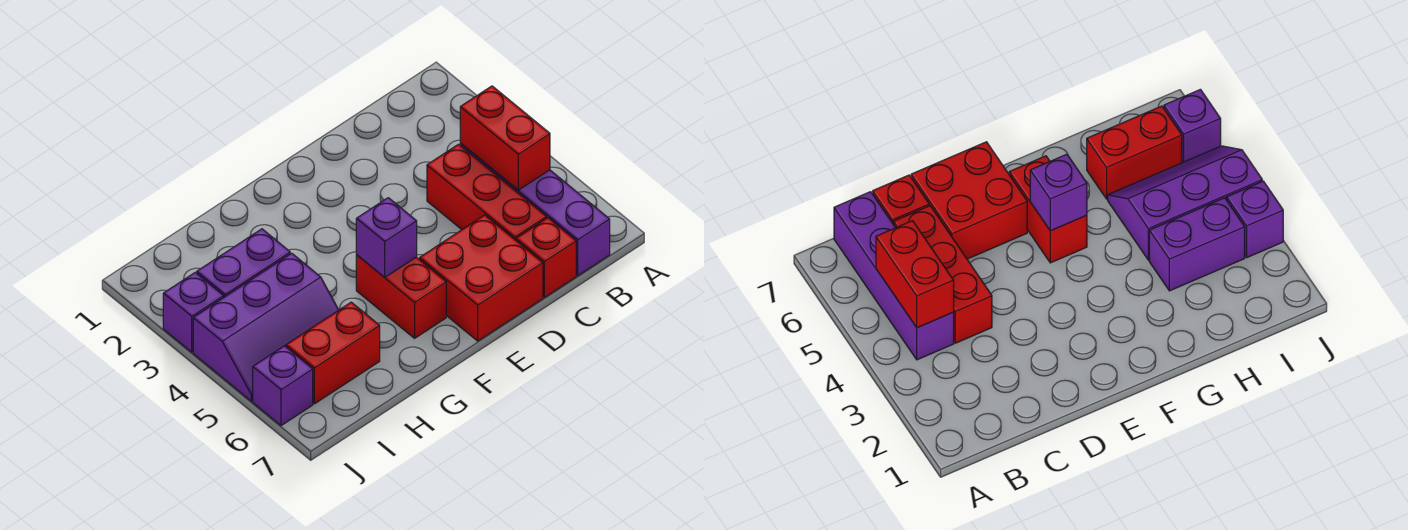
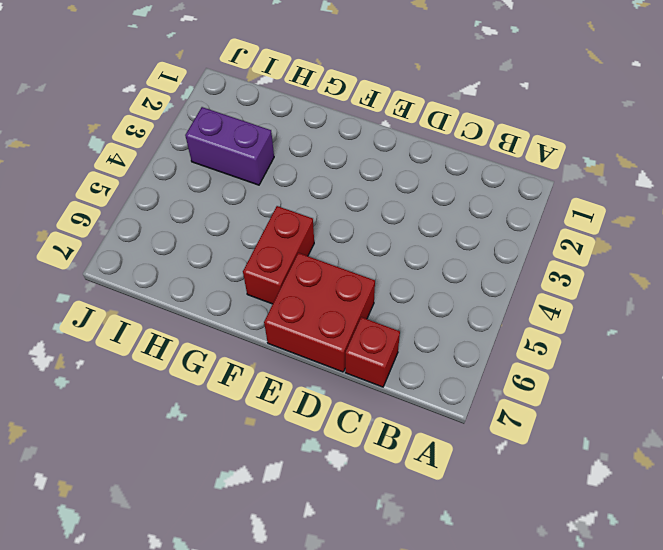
none -> purple brick B4:B7 level 1
none -> red brick C4:C6 level 1
none -> purple slope H4:J5 level 1 top 4

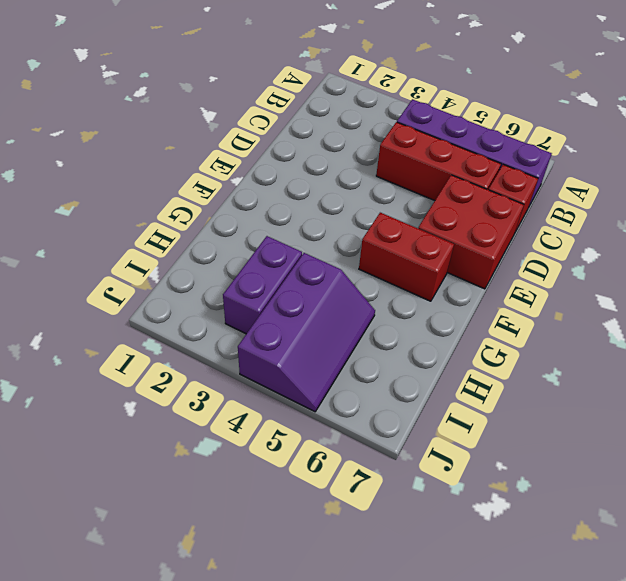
none -> red brick H6:I6 level 1
none -> purple brick J3 level 1
none -> purple brick J6 level 1

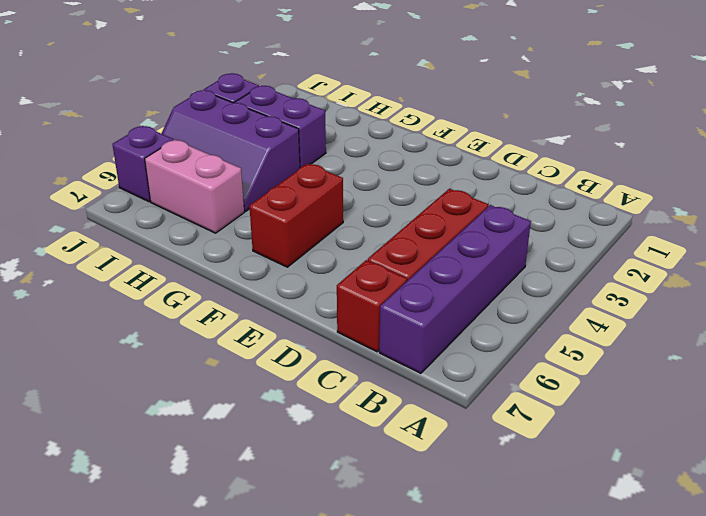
pink brick H6:I6 level 1 -> red brick H6:I6 level 1
none -> red brick D6:E7 level 1
none -> red brick B4:B5 level 2
none -> purple brick F5 level 2

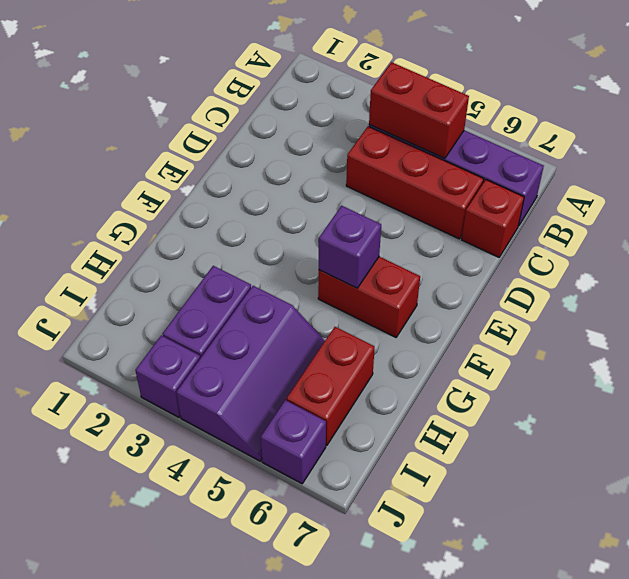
none -> red brick D6:E7 level 1

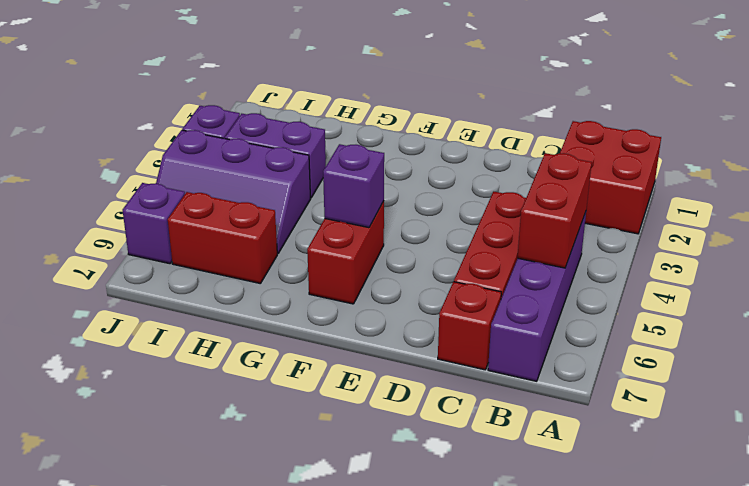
red brick A1:B2 level 1 -> red brick D6:E7 level 1

